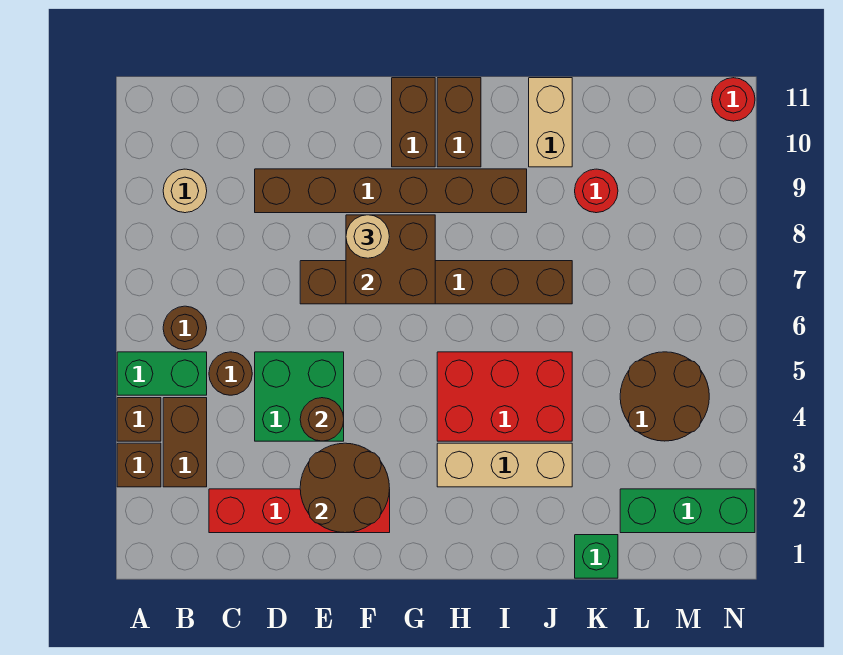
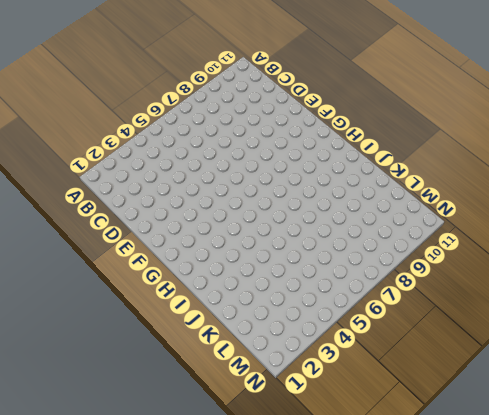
none -> brown brick A3 level 1
none -> brown brick A4 level 1
none -> green brick A5:B5 level 1

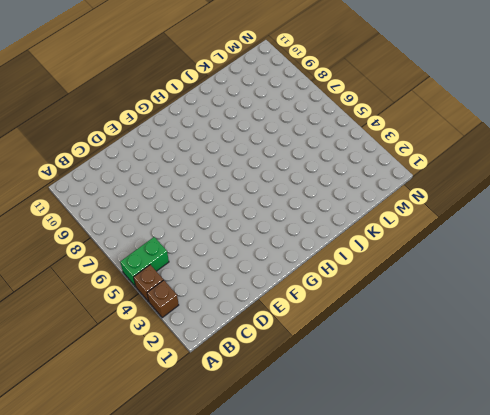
none -> brown brick B3:B4 level 1
none -> brown round brick B6 level 1
none -> tan round brick B9 level 1

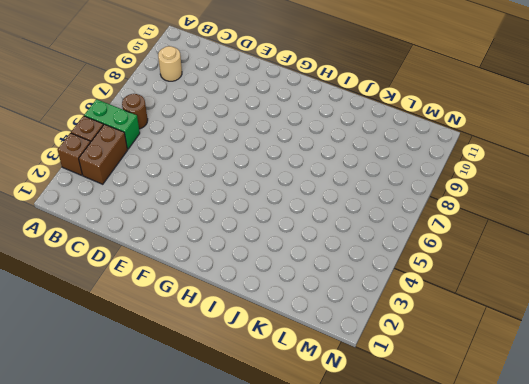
none -> red brick C2:F2 level 1
none -> brown round brick C5 level 1
none -> green brick D4:E5 level 1

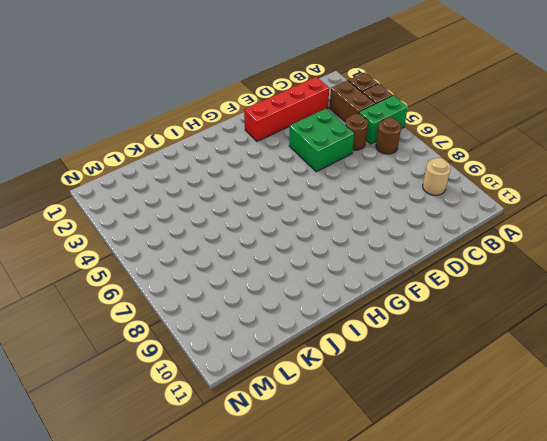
none -> brown brick D9:I9 level 1
none -> brown brick E7:J7 level 1
none -> brown brick G10:G11 level 1

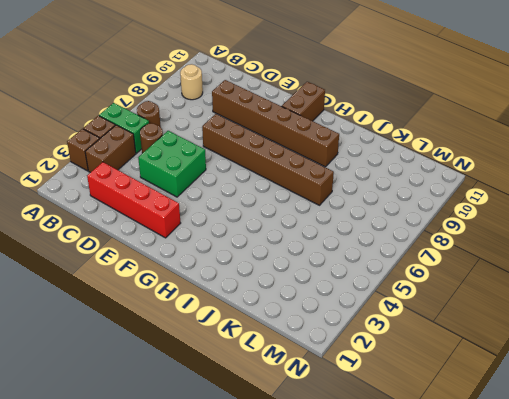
none -> tan brick H3:J3 level 1
none -> red brick H4:J5 level 1
none -> brown brick H10:H11 level 1

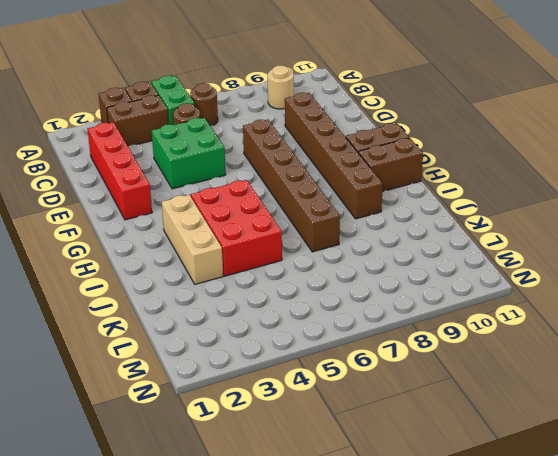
none -> tan brick J10:J11 level 1
none -> green brick K1 level 1
none -> red round brick K9 level 1

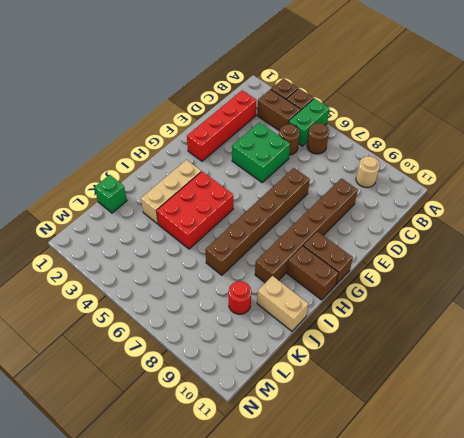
none -> green brick L2:N2 level 1
none -> brown round brick L4:M5 level 1
none -> red round brick N11 level 1

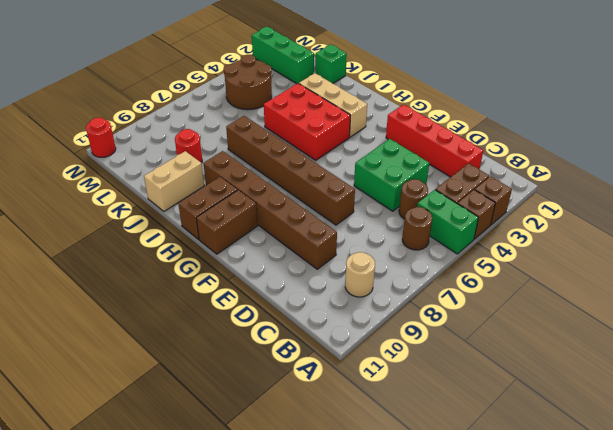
none -> brown round brick E2:F3 level 2
none -> brown round brick E4 level 2
none -> brown brick F7:G8 level 2

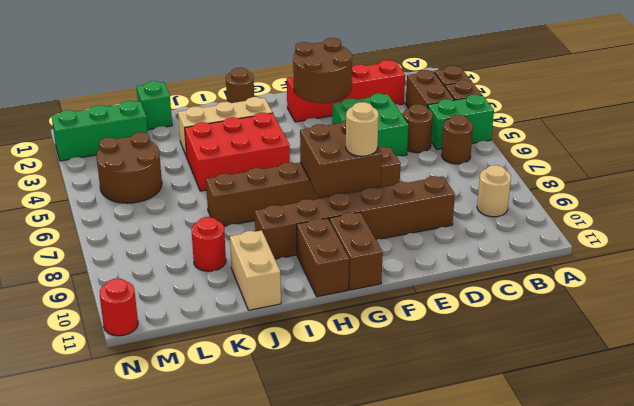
brown round brick H1 level 1 -> brown round brick E4 level 2

